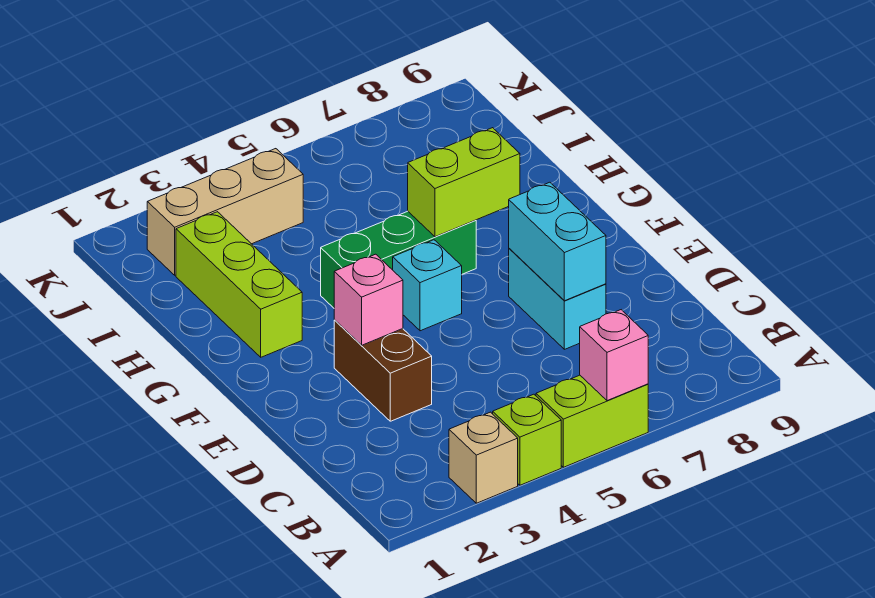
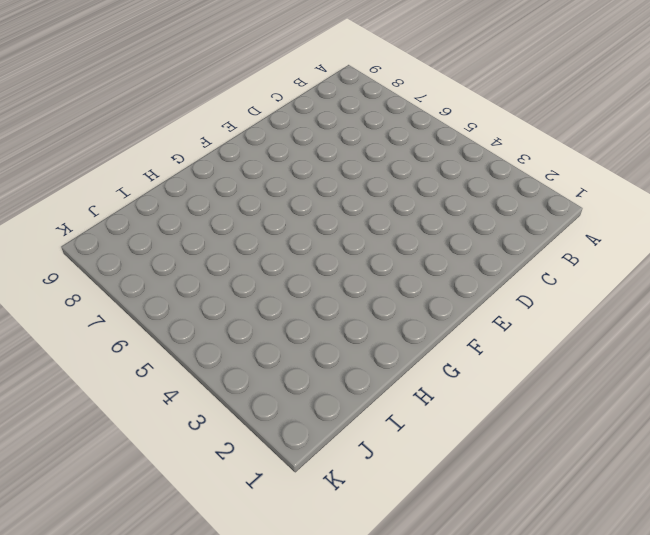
none -> tan brick A3 level 1
none -> lime brick A4 level 1
none -> lime brick A5:A6 level 1

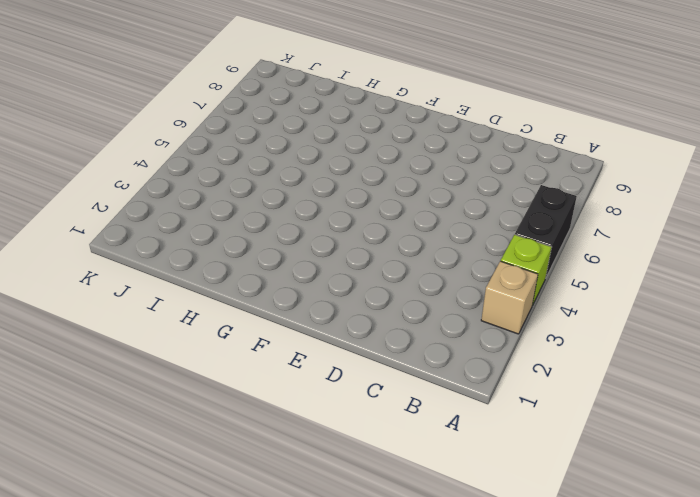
black brick A5:A6 level 1 -> lime brick A5:A6 level 1
none -> brown brick D3:E3 level 1
none -> cyan brick D7:E7 level 1
none -> cyan brick F5 level 1

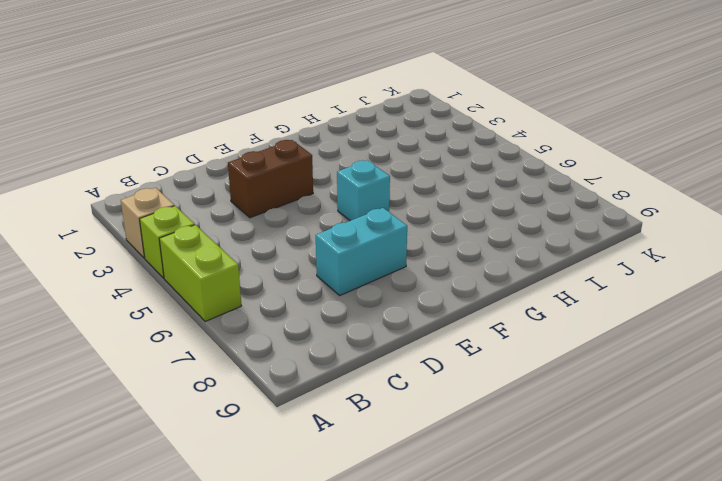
none -> lime brick G2:I2 level 1
none -> green brick G4:G6 level 1
none -> tan brick J2:J4 level 1

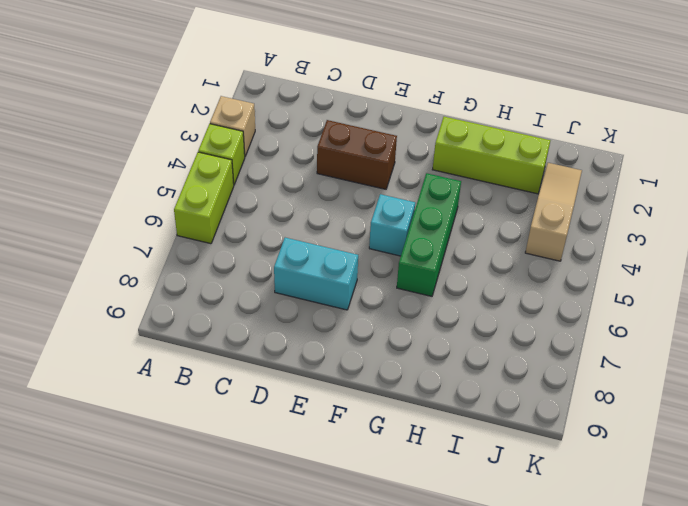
tan slope J2:J4 level 1 top 4 -> tan brick J2:J4 level 1
none -> pink brick A6 level 2
none -> cyan brick D7:E7 level 2
none -> pink brick E3 level 2

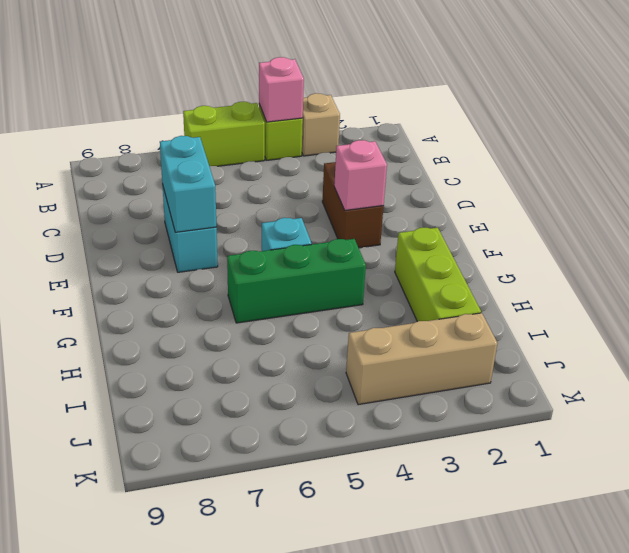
pink brick A4 level 2 -> pink brick A6 level 2
none -> lime brick G6:G7 level 2

